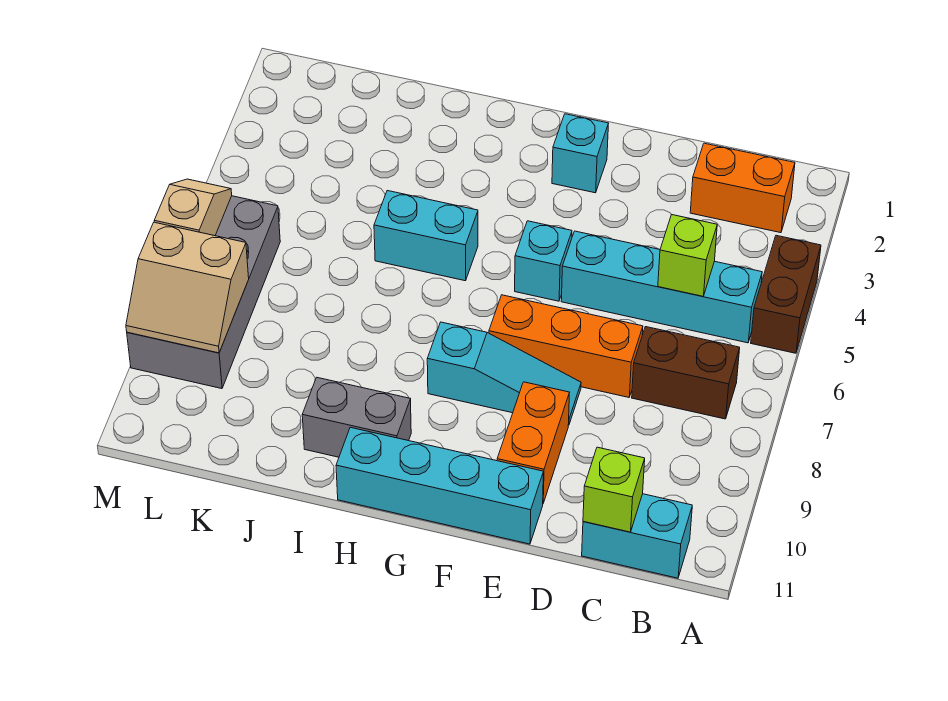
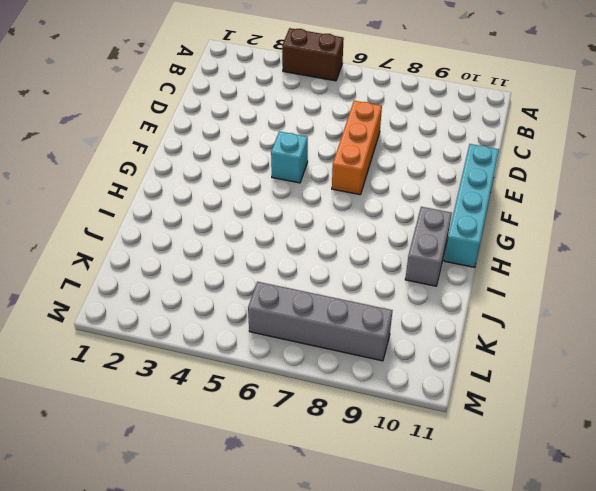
grey brick L6:L9 level 1 -> grey brick L6:M9 level 1
none -> orange brick B2:C2 level 1
none -> cyan brick B5:E5 level 1
none -> brown brick B7:C7 level 1

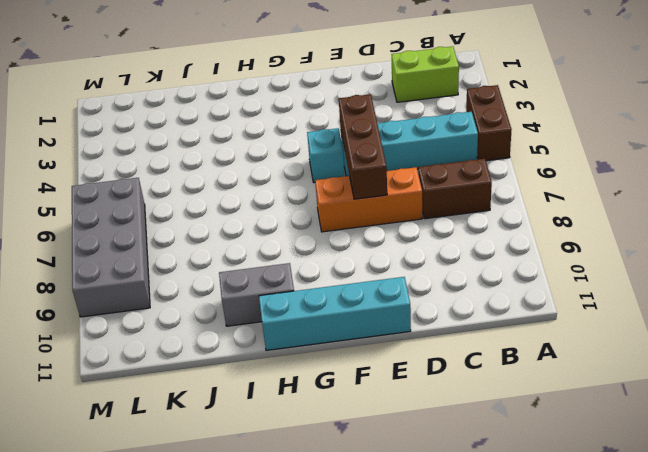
lime brick B2:C2 level 1 -> orange brick B2:C2 level 1
brown brick E5:E7 level 2 -> none
none -> cyan brick B11:C11 level 1
none -> cyan slope E8:G8 level 1 top G
none -> orange brick E9:E10 level 1

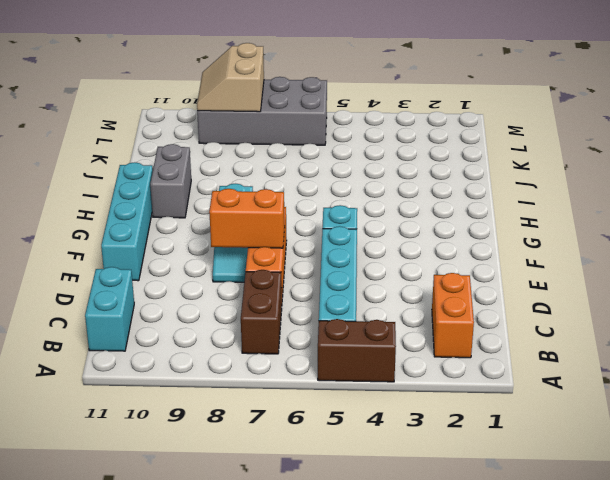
orange brick E7:E8 level 2 -> orange brick E9:E10 level 1
none -> cyan brick F2 level 1
none -> cyan brick H5:I5 level 1
none -> lime brick C5 level 2

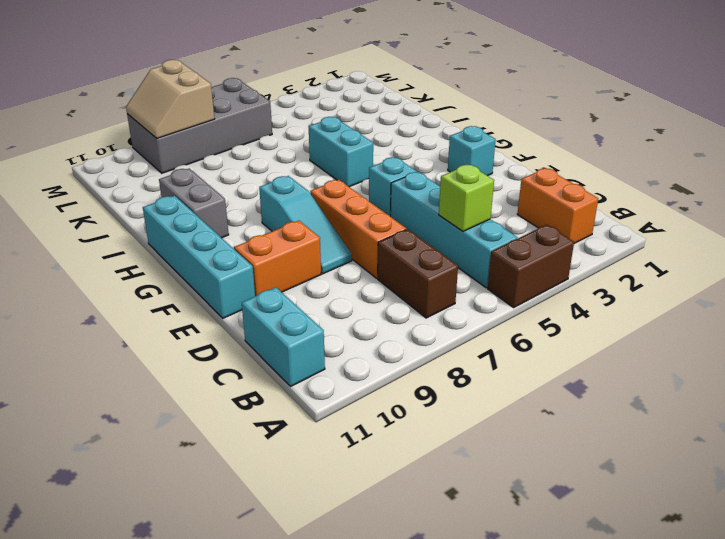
none -> lime brick C11 level 2
none -> tan slope M6:M7 level 2 top 7

